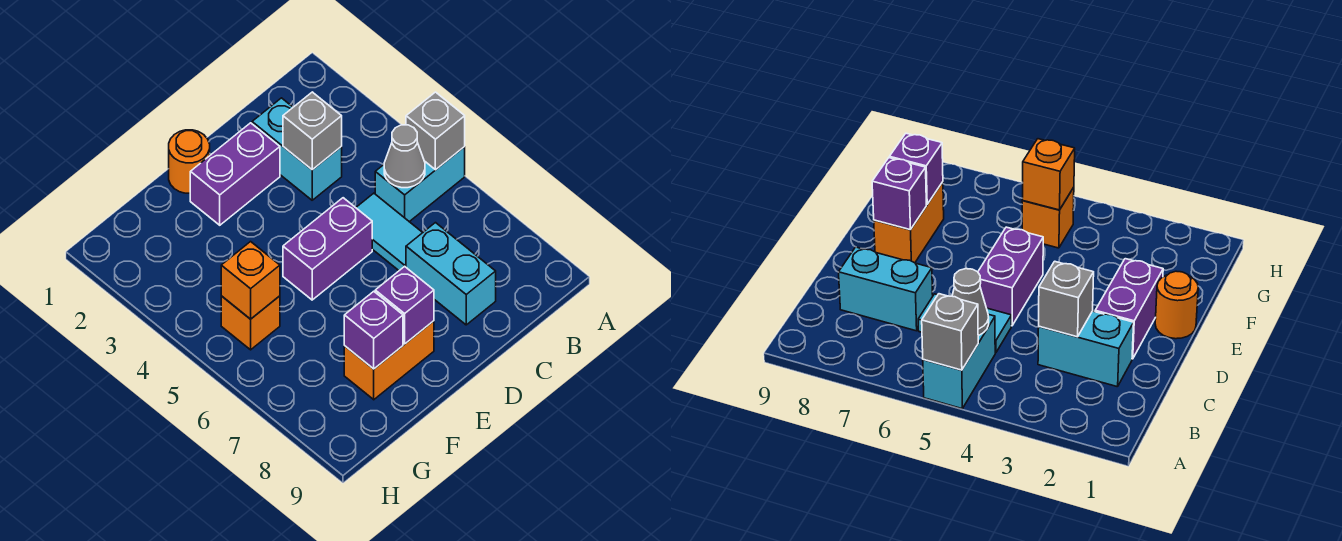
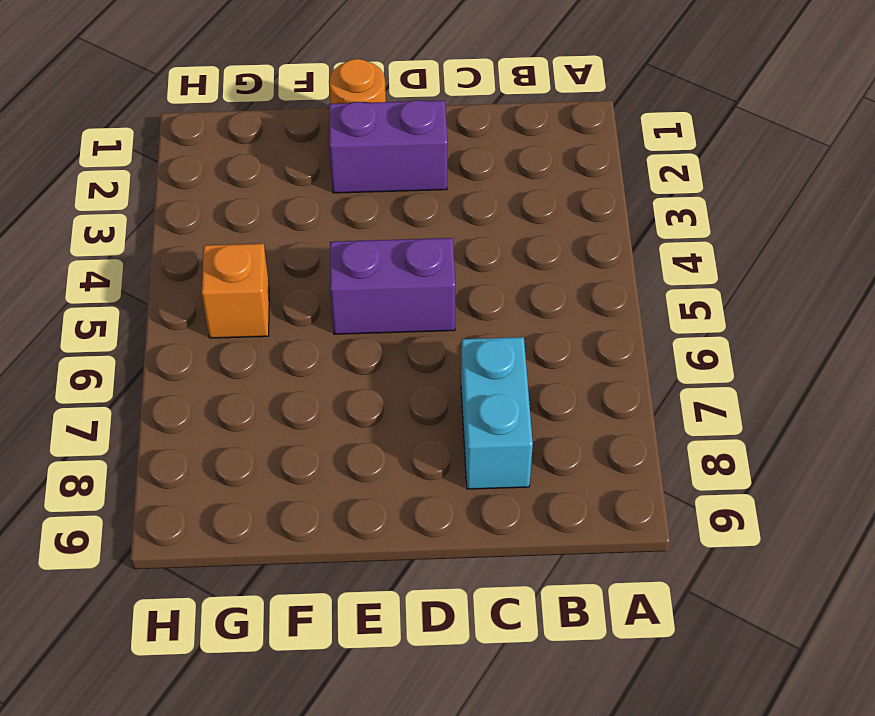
none -> cyan brick A5:B5 level 1
none -> cyan brick C2:C3 level 1
none -> cyan tile C5:C6 level 1

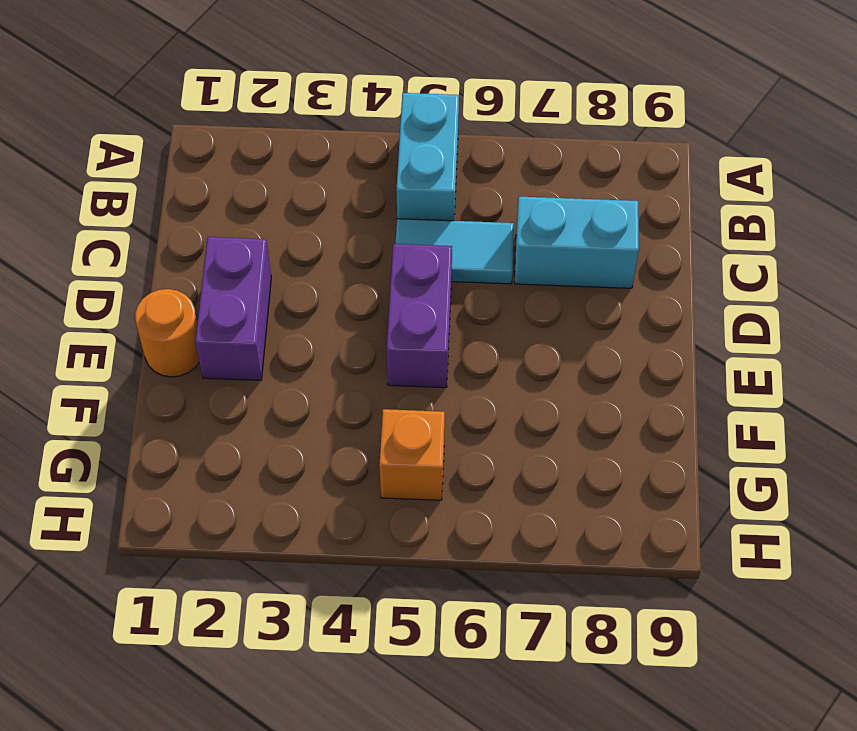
none -> cyan brick C2:C3 level 1
none -> orange brick E8:F8 level 1
none -> grey brick A5 level 2

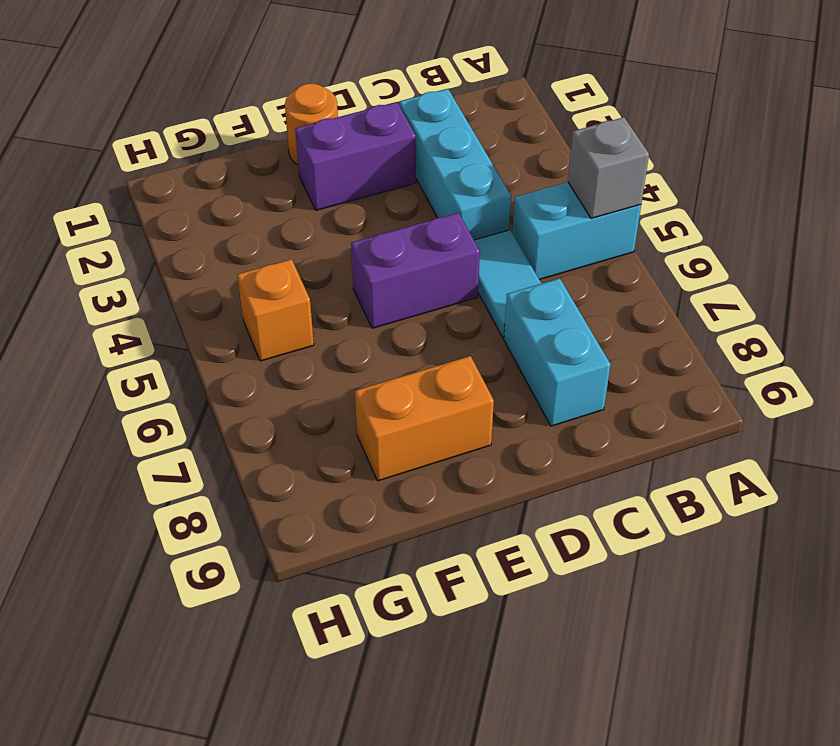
cyan brick C2:C4 level 1 -> cyan brick C2:C3 level 1
none -> grey cone B5 level 2
none -> grey brick C3 level 2
none -> purple brick E8 level 2

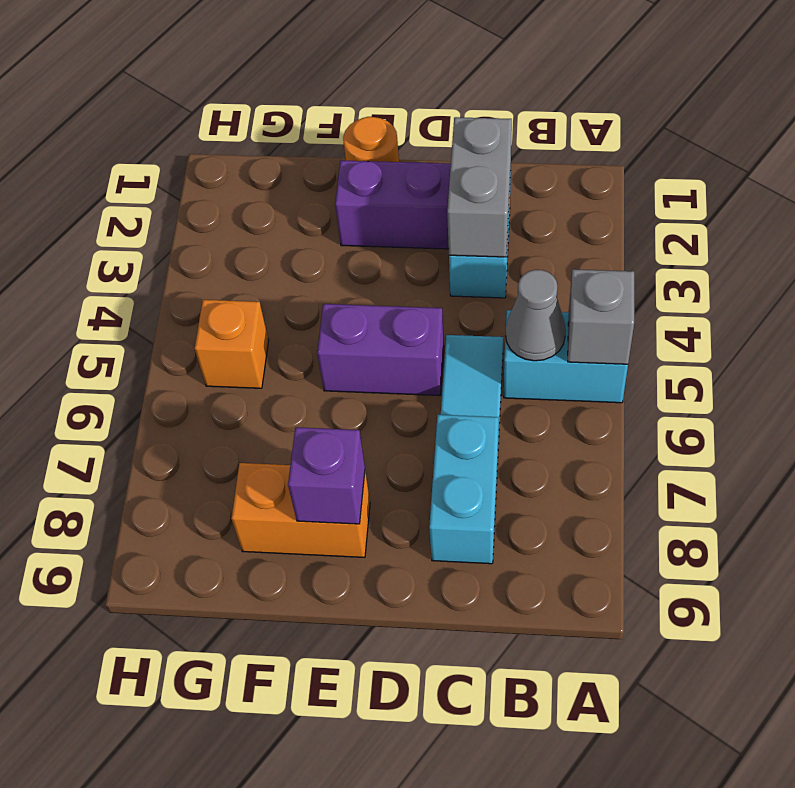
grey brick C2:C3 level 2 -> grey brick C3 level 2
none -> purple brick F8 level 2
none -> orange brick G5 level 2

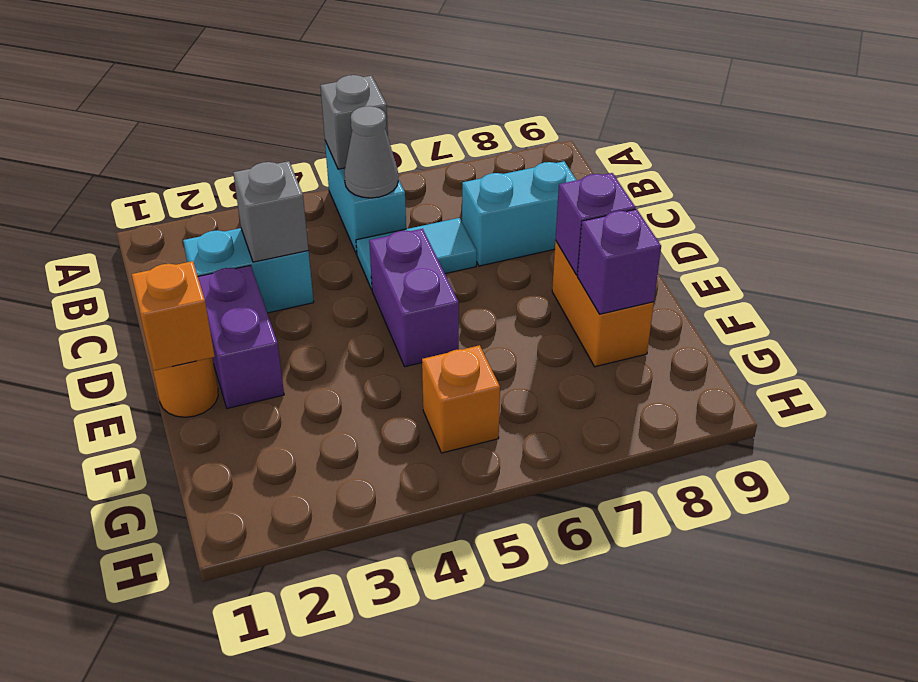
orange brick E1 level 2 -> orange brick G5 level 2

